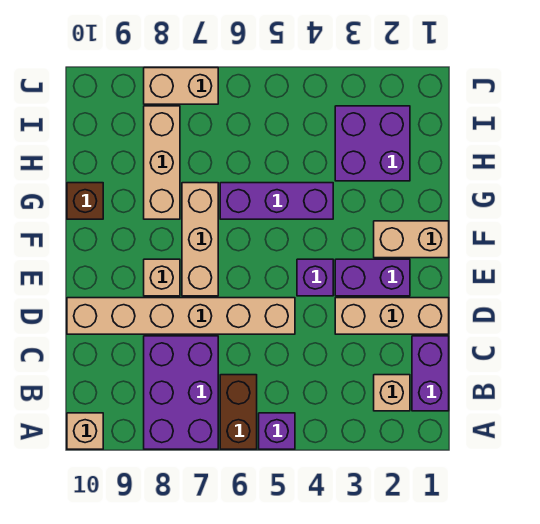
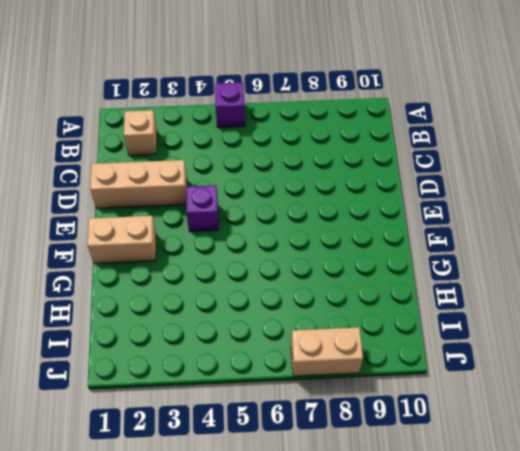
none -> brown brick A6:B6 level 1
none -> purple brick A7:C8 level 1
none -> tan brick A10 level 1

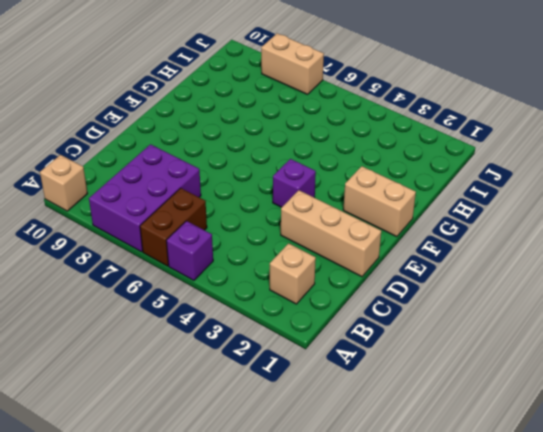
none -> purple brick B1:C1 level 1
none -> tan brick D5:D10 level 1
none -> purple brick E2:E3 level 1

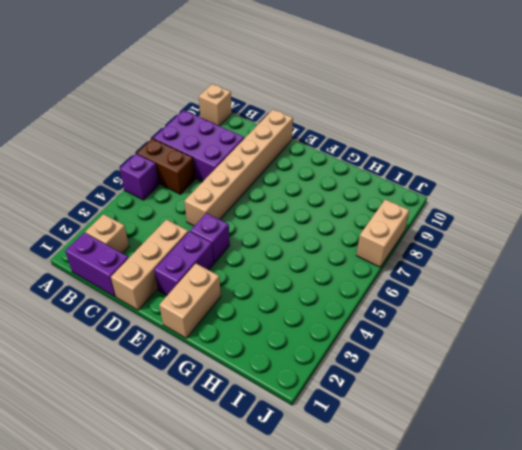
none -> tan brick E7:G7 level 1
none -> tan brick E8 level 1
none -> purple brick G4:G6 level 1

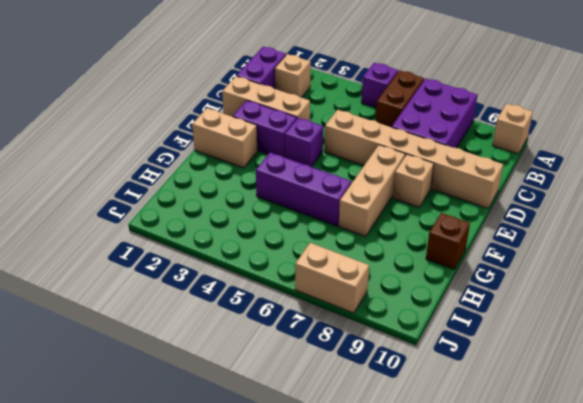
none -> tan brick G8:I8 level 1
none -> purple brick H2:I3 level 1

